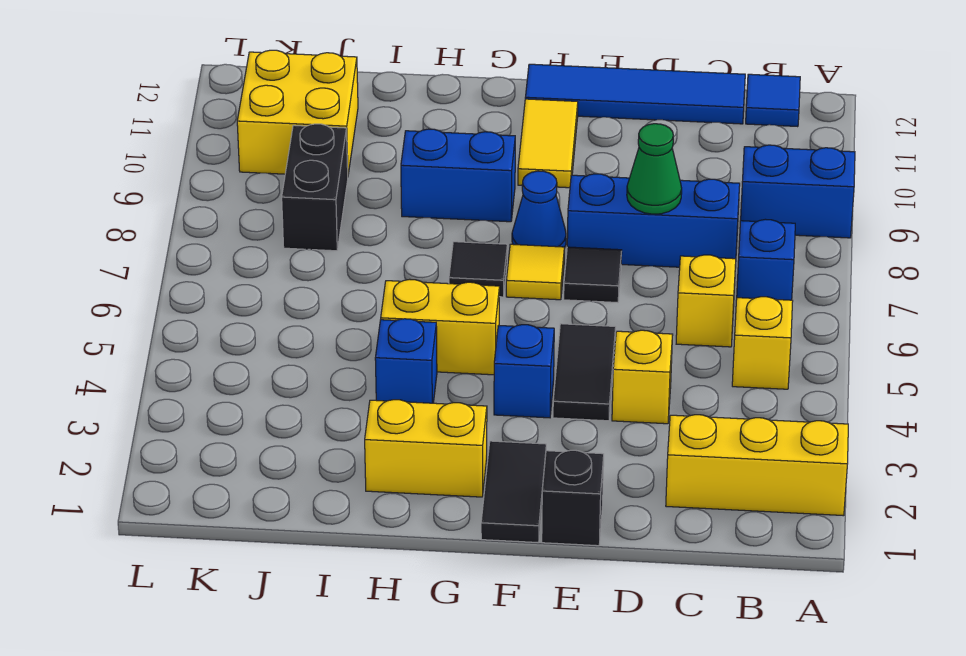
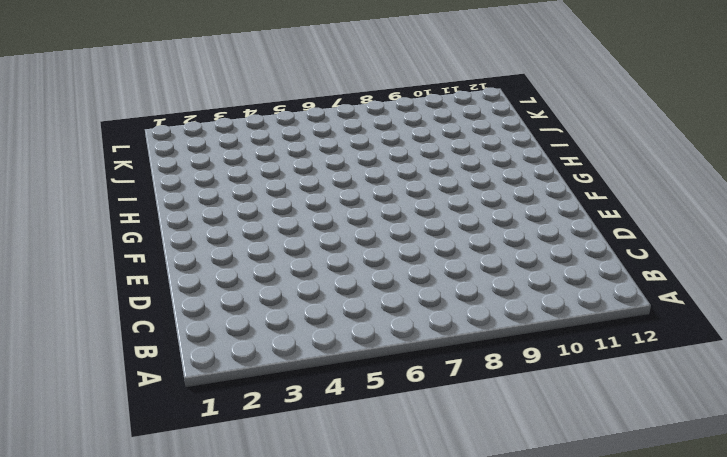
none -> yellow brick A2:C2 level 1
none -> blue brick A9:B9 level 1
none -> yellow brick B5 level 1

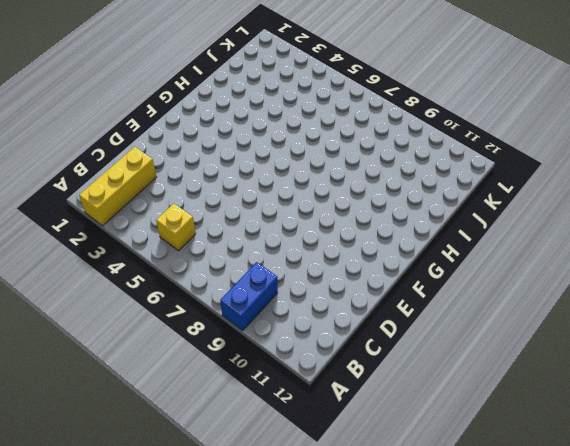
none -> blue brick B7 level 1
none -> blue tile B12 level 1
none -> yellow brick C6 level 1

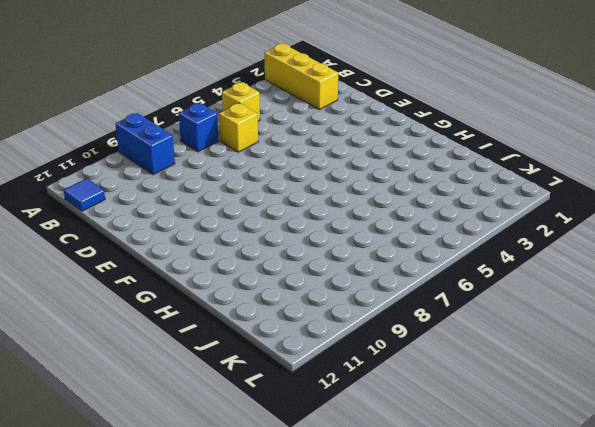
none -> blue brick C8:E8 level 1
none -> blue tile C12:F12 level 1
none -> yellow brick D4 level 1

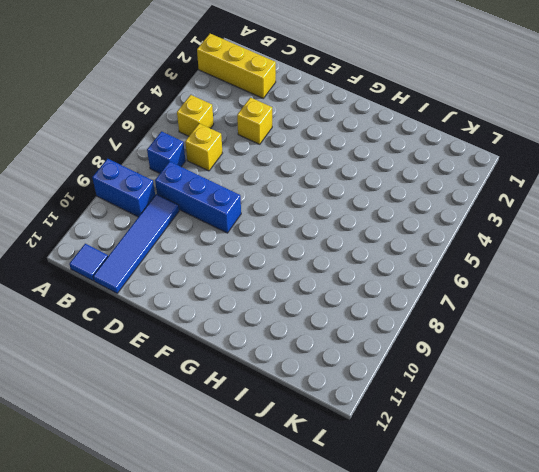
blue tile C9:C12 level 1 -> blue tile C12:F12 level 1
none -> black brick E1 level 1
none -> black tile E4:E5 level 1
none -> black tile E7 level 1

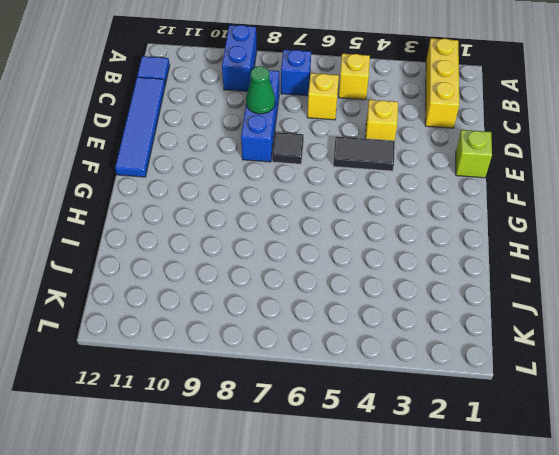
lime brick E1 level 1 -> black brick E1 level 1
none -> black tile F1:F2 level 1
none -> blue brick F4 level 1
none -> yellow tile F7 level 1

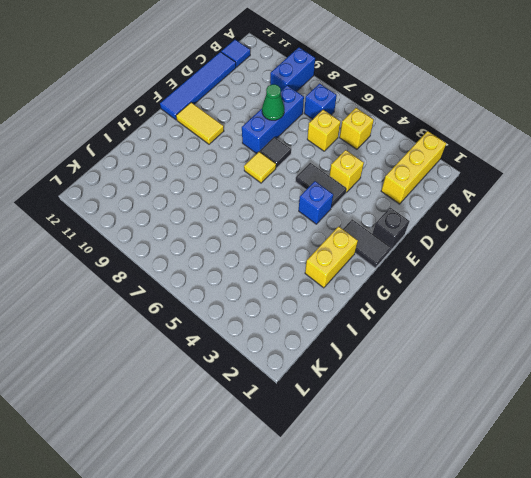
none -> blue cone F8 level 1
none -> yellow brick G5:H5 level 1
none -> black tile G7 level 1

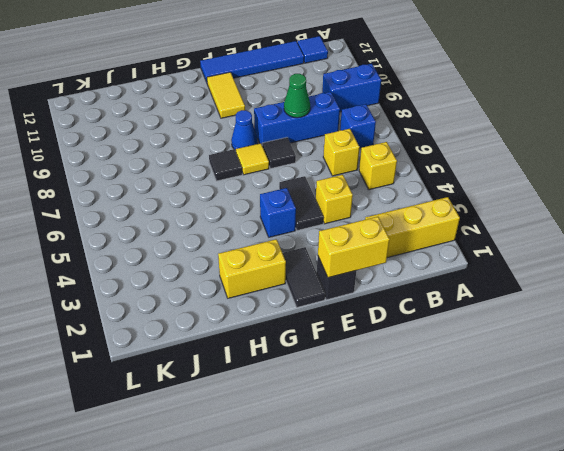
yellow brick D1:E1 level 2 -> yellow brick G5:H5 level 1
none -> blue brick G9:H9 level 1
none -> blue brick H4 level 1
none -> black brick J8:J9 level 1

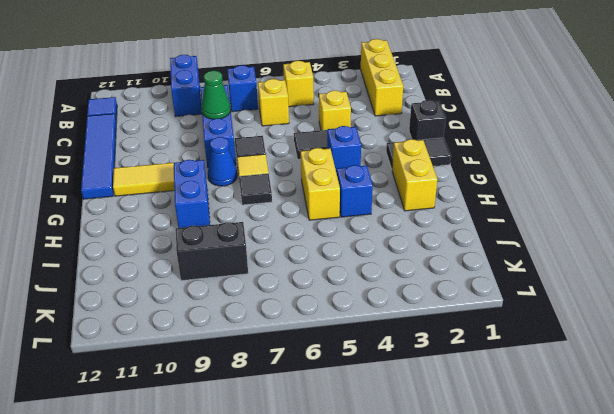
none -> yellow brick J10:K11 level 1

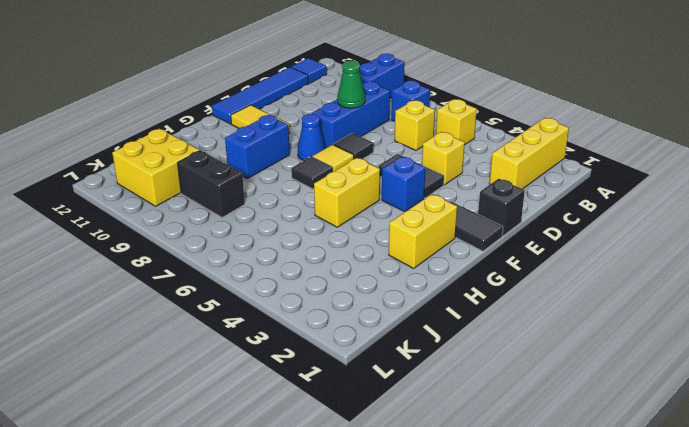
none -> blue brick H4 level 1

